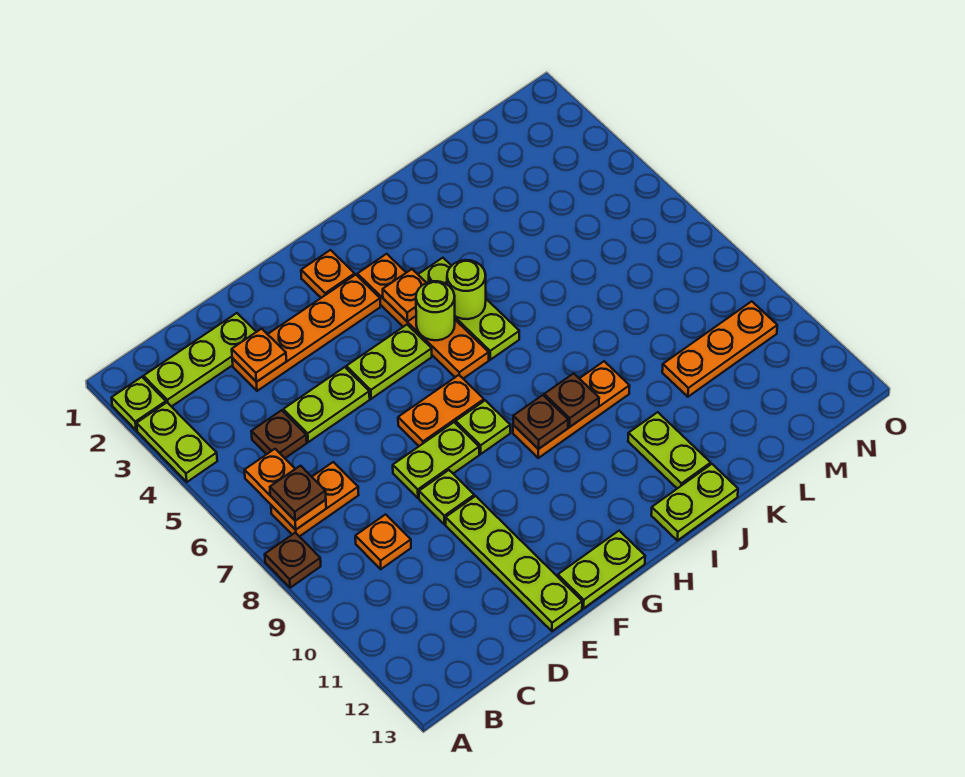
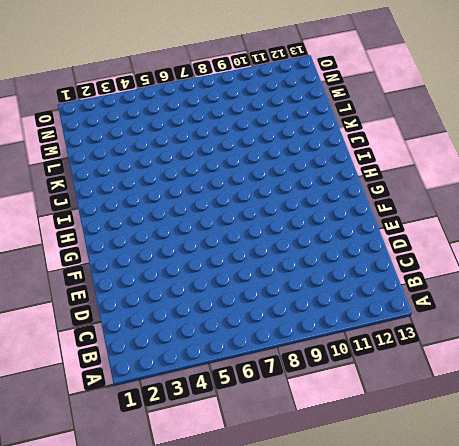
none -> lime plate A2 level 1
none -> lime plate A3:A4 level 1
none -> brown plate A8 level 1
none -> lime plate B2:D2 level 1

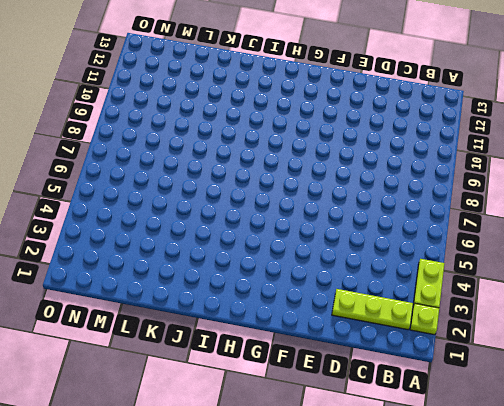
none -> brown plate A8 level 1
none -> orange plate B7:C7 level 1
none -> brown plate C5 level 1
none -> orange plate C9 level 1

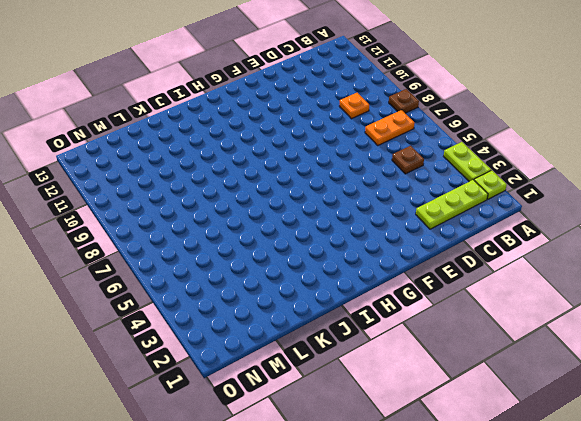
none -> orange plate D3:G3 level 1
none -> lime plate D5:E5 level 1
none -> lime plate E8:F8 level 1
none -> lime plate E9 level 1

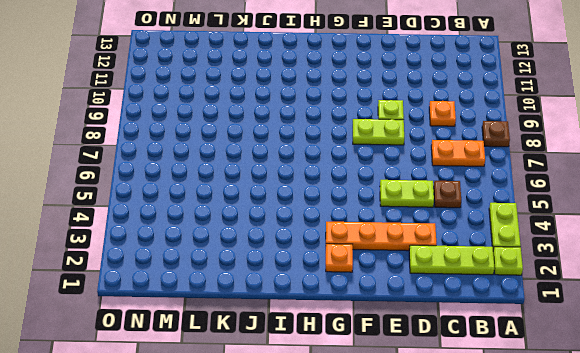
none -> lime plate E10:E13 level 1
none -> lime plate F5:G5 level 1
none -> orange plate F7:G7 level 1
none -> lime plate F13:G13 level 1

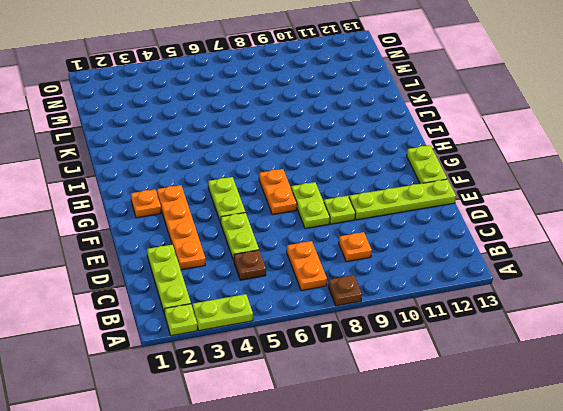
none -> lime plate G8 level 1
none -> orange plate H3:H6 level 1
none -> orange plate H9:J9 level 1
none -> lime plate I4:I6 level 1

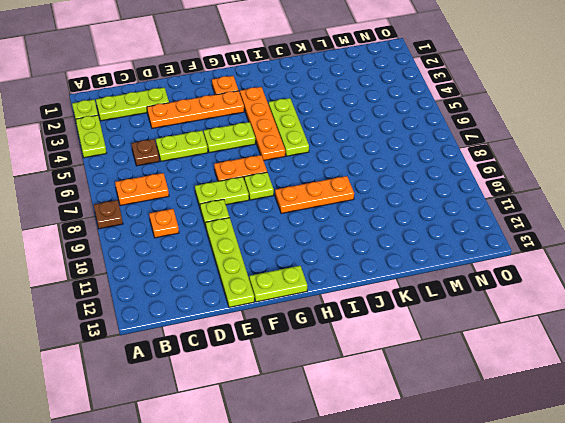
none -> lime plate I13:J13 level 1
none -> lime plate J11:J12 level 1
none -> orange plate L10:N10 level 1
none -> orange plate B6:B7 level 2

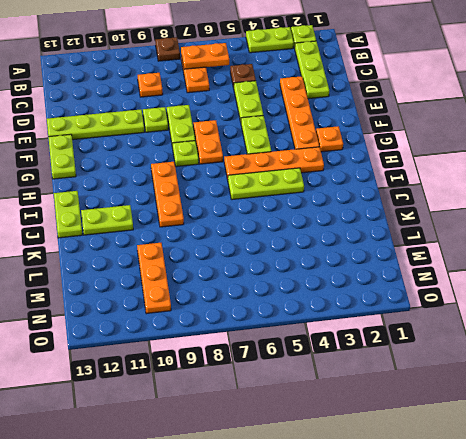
none -> orange plate D3 level 2
none -> orange plate H4 level 2
none -> lime round brick H5 level 2
none -> brown plate H9 level 2

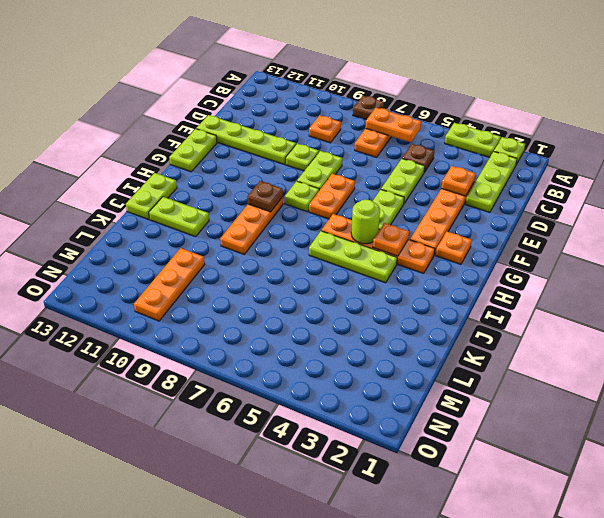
none -> lime round brick I5 level 2
none -> brown plate I9 level 2
none -> brown plate B7 level 3

